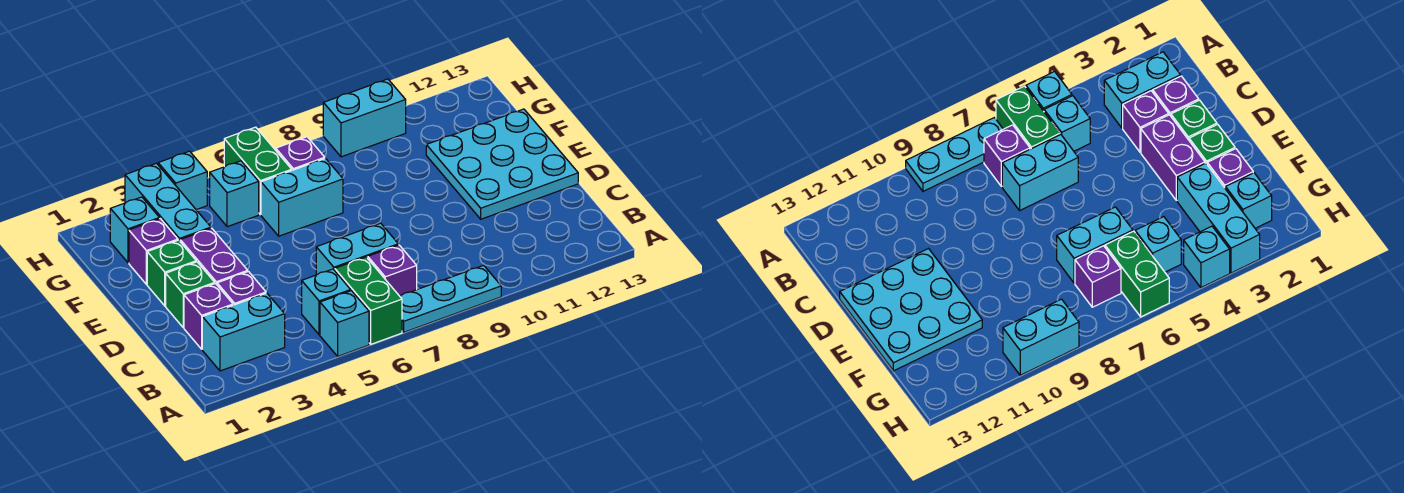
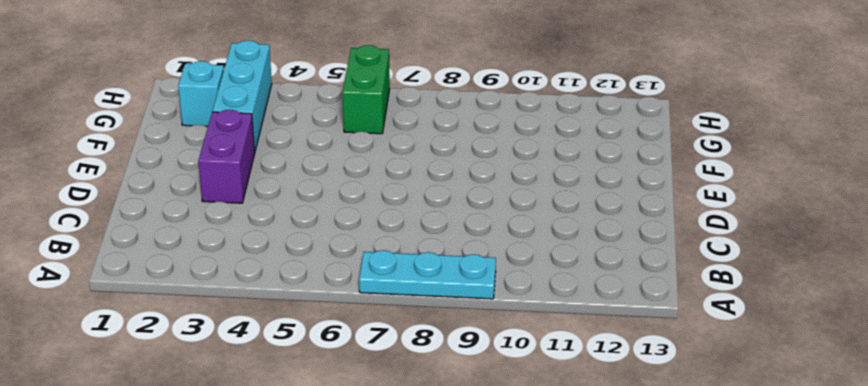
none -> cyan brick A5 level 1
none -> green brick A6:B6 level 1
none -> cyan brick B2:B3 level 1

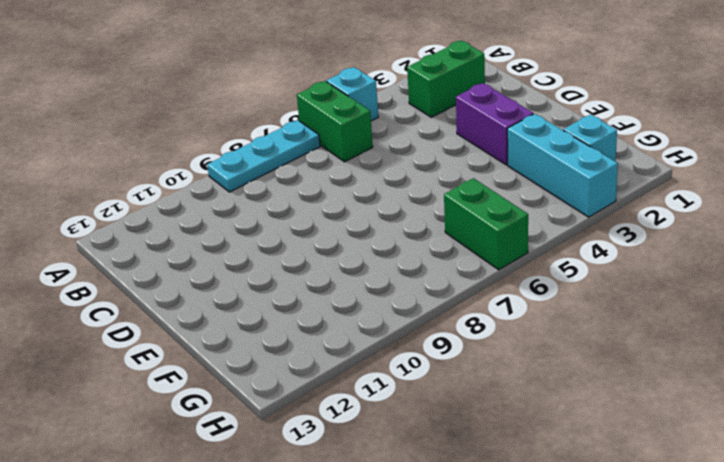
green brick B2:B3 level 1 -> cyan brick B2:B3 level 1
none -> cyan brick B5 level 1
none -> purple brick B7 level 1
none -> purple brick C2 level 1

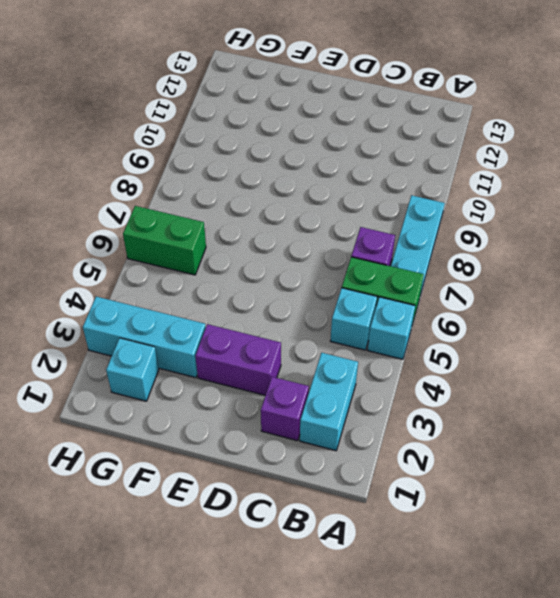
none -> purple brick C3 level 1
none -> cyan brick C6:C7 level 1
none -> green brick D2 level 1

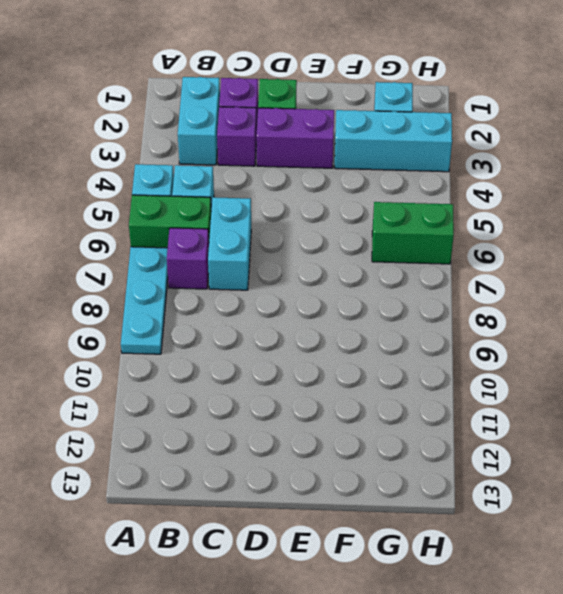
none -> cyan plate D11:F13 level 1
none -> green brick E2 level 1
none -> purple brick F2 level 1

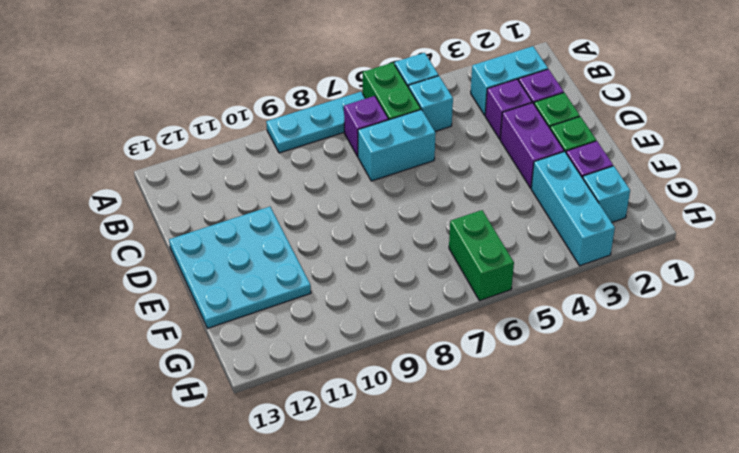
none -> cyan brick F6:F7 level 1
none -> cyan brick G5 level 1
none -> purple brick G7 level 1

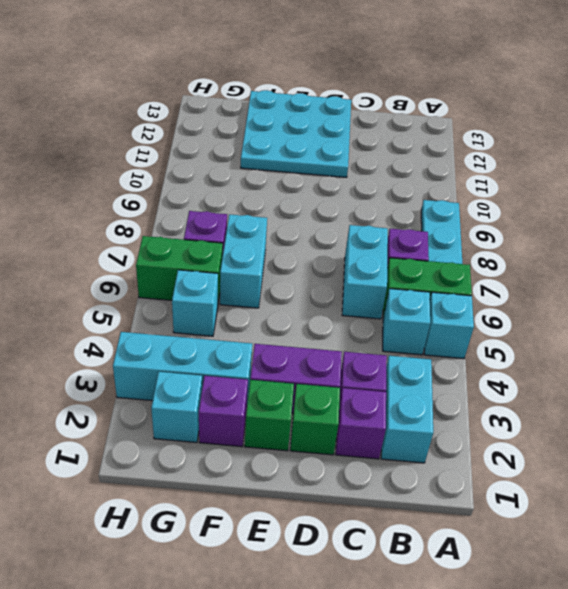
none -> cyan brick H4 level 1
none -> cyan brick H9:H10 level 1

